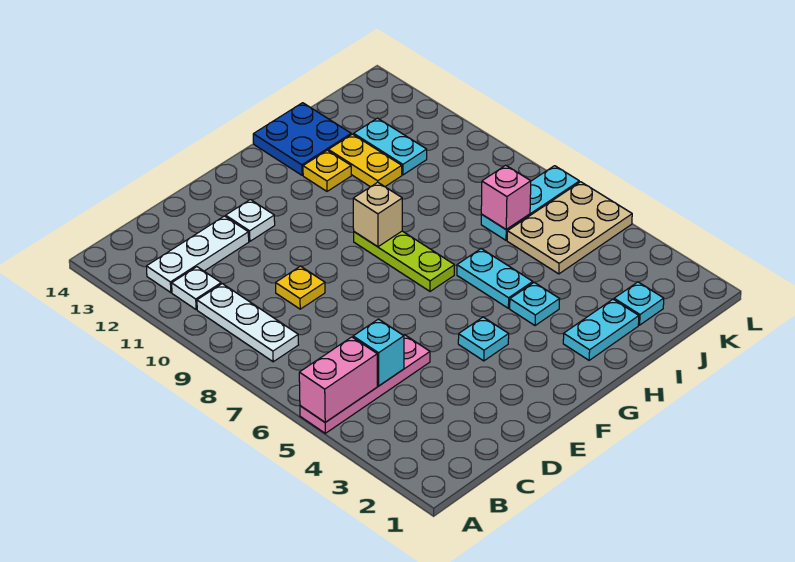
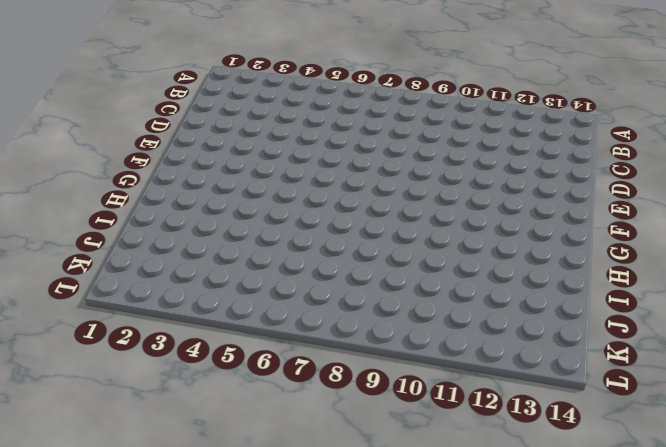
none -> pink plate A5:D5 level 1
none -> white plate B8:B10 level 1
none -> white plate B11 level 1

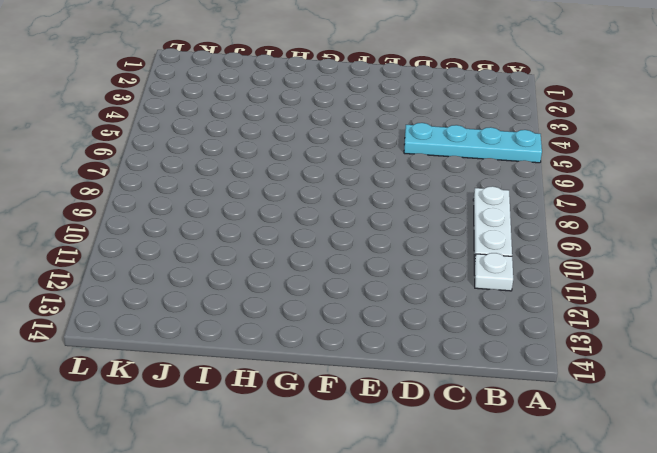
cyan plate A5:D5 level 1 -> pink plate A5:D5 level 1
none -> white plate B12:D12 level 1
none -> yellow plate D9 level 1
none -> white plate E12 level 1

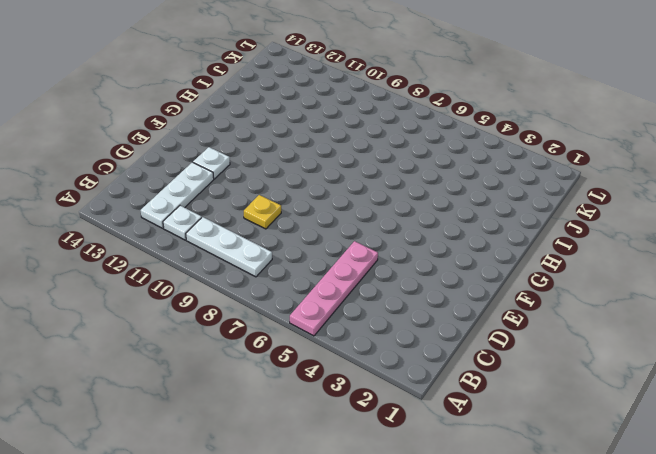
none -> cyan plate F4 level 1
none -> lime plate G7:G9 level 1
none -> cyan plate H2:I2 level 1

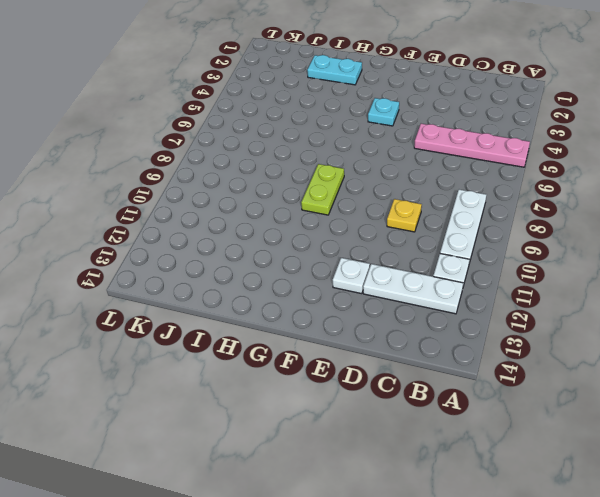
lime plate G8:G9 level 1 -> lime plate G7:G9 level 1
none -> cyan plate H4 level 1
none -> cyan plate H5:H6 level 1
none -> yellow plate H12 level 1

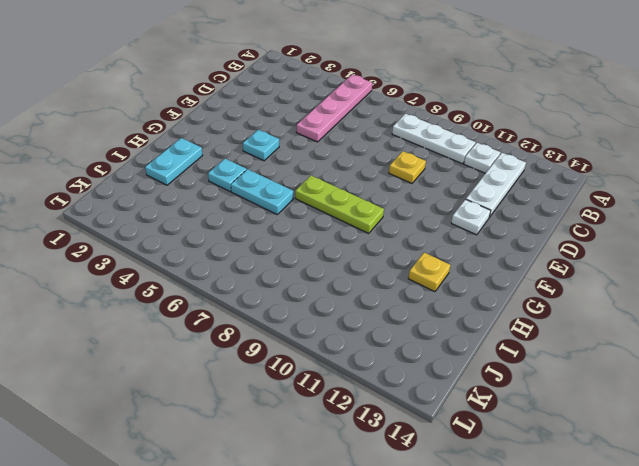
none -> blue plate H13:I14 level 1
none -> yellow plate I11:I12 level 1
none -> cyan plate J2 level 1

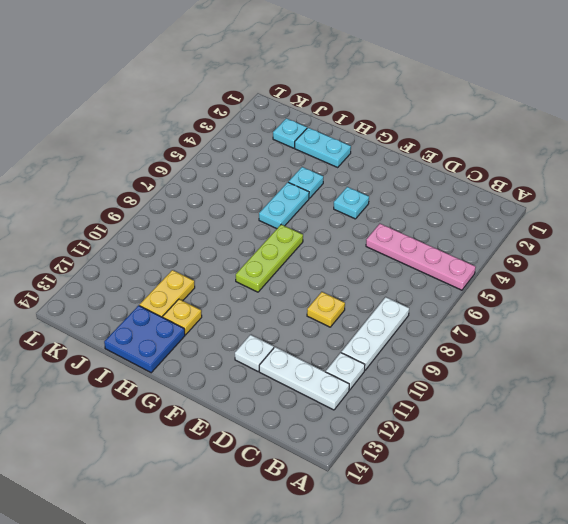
none -> tan plate J5:L6 level 1
none -> cyan plate J7:L7 level 1
none -> cyan plate J11:J12 level 1

